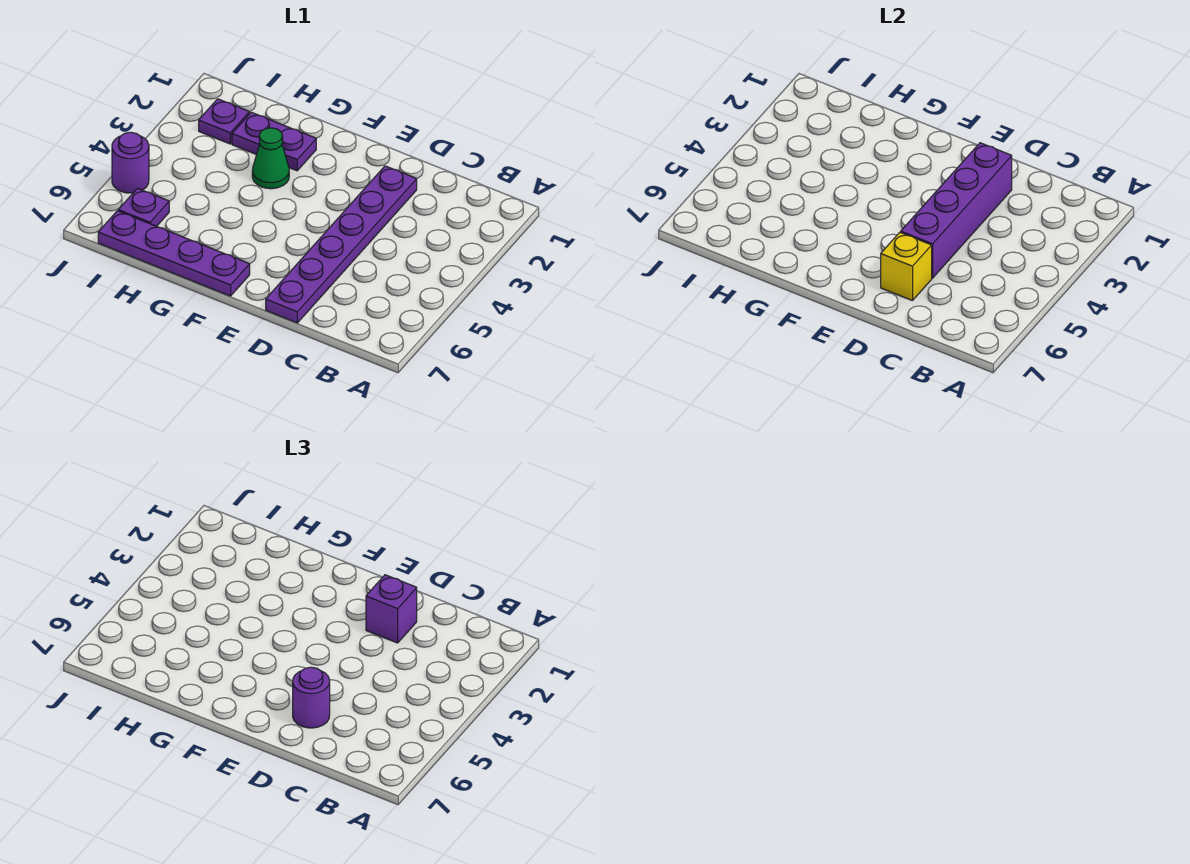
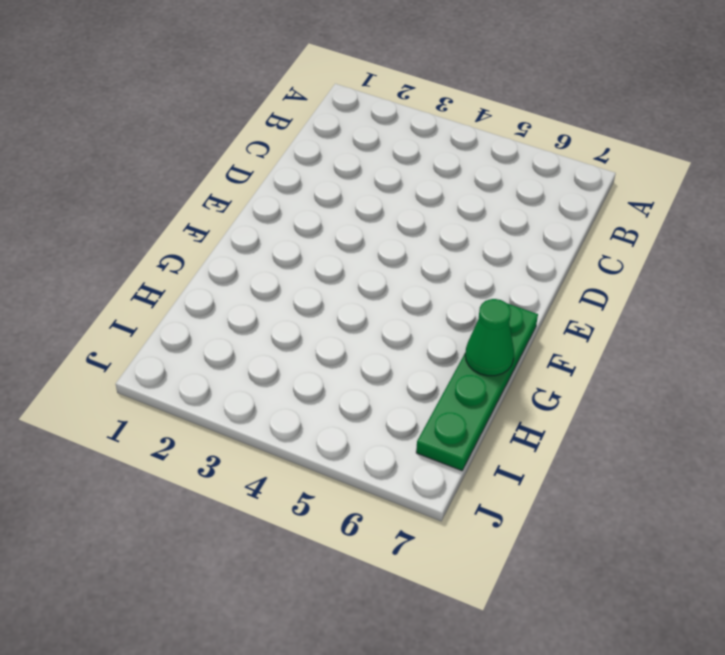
green plate F7:I7 level 1 -> purple plate F7:I7 level 1
green cone G7 level 2 -> green cone G3 level 1
none -> purple plate D2:D7 level 1
none -> purple plate G2:H2 level 1

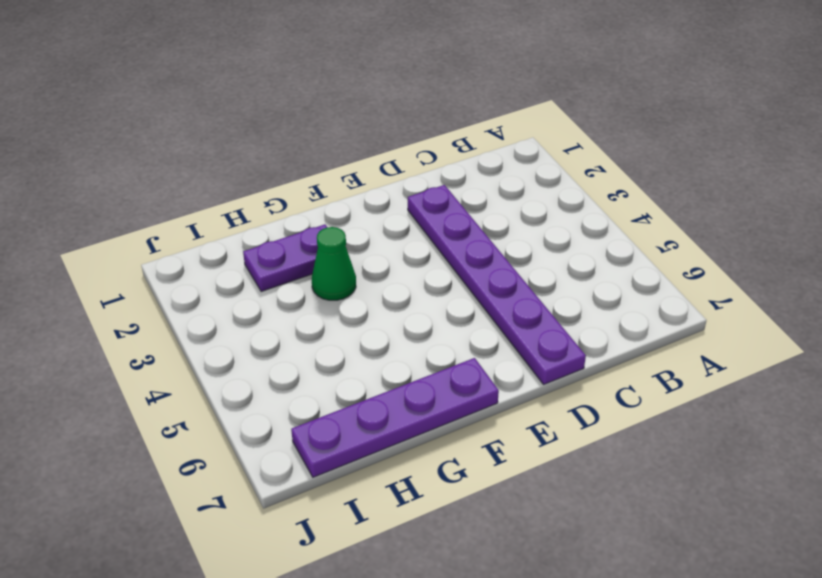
none -> purple plate I2 level 1
none -> purple plate I6 level 1

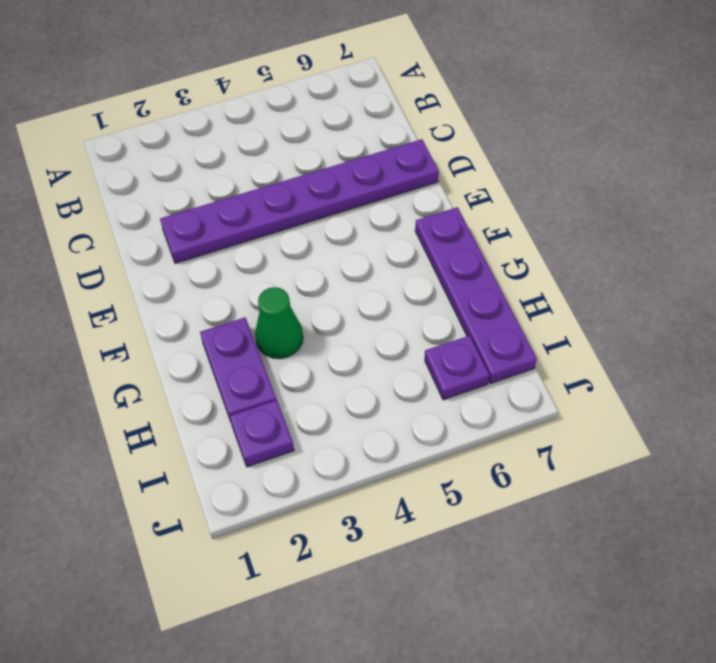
none -> purple round brick J5 level 1
none -> purple brick D2:D5 level 2

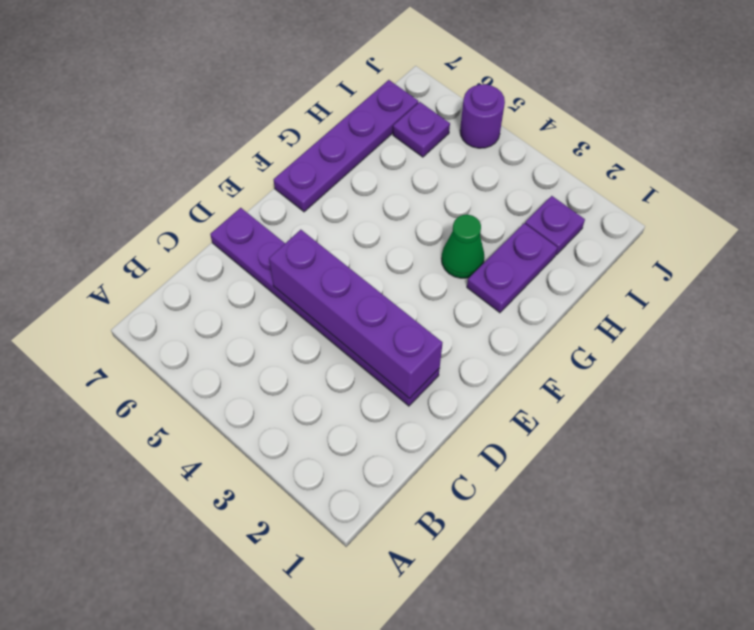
none -> yellow brick D6 level 2
none -> purple brick D2 level 3

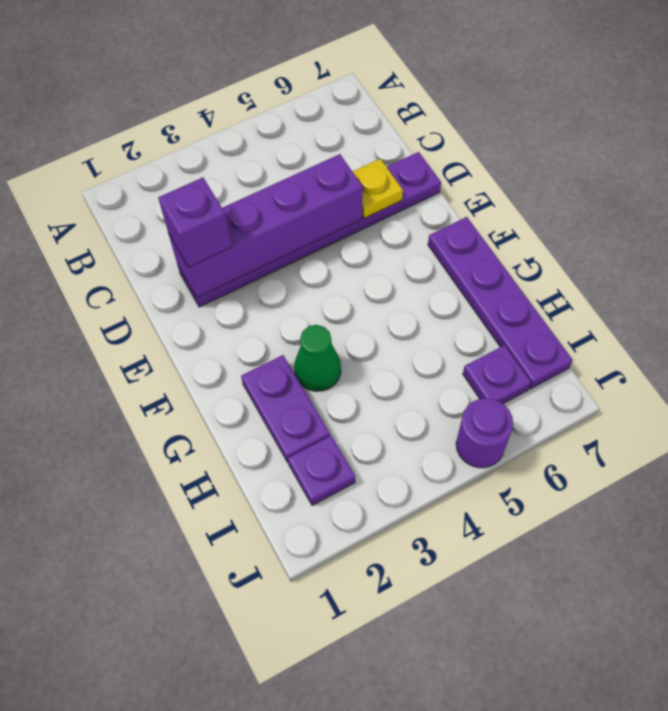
yellow plate D6 level 2 -> yellow brick D6 level 2
none -> purple round brick D6 level 3

